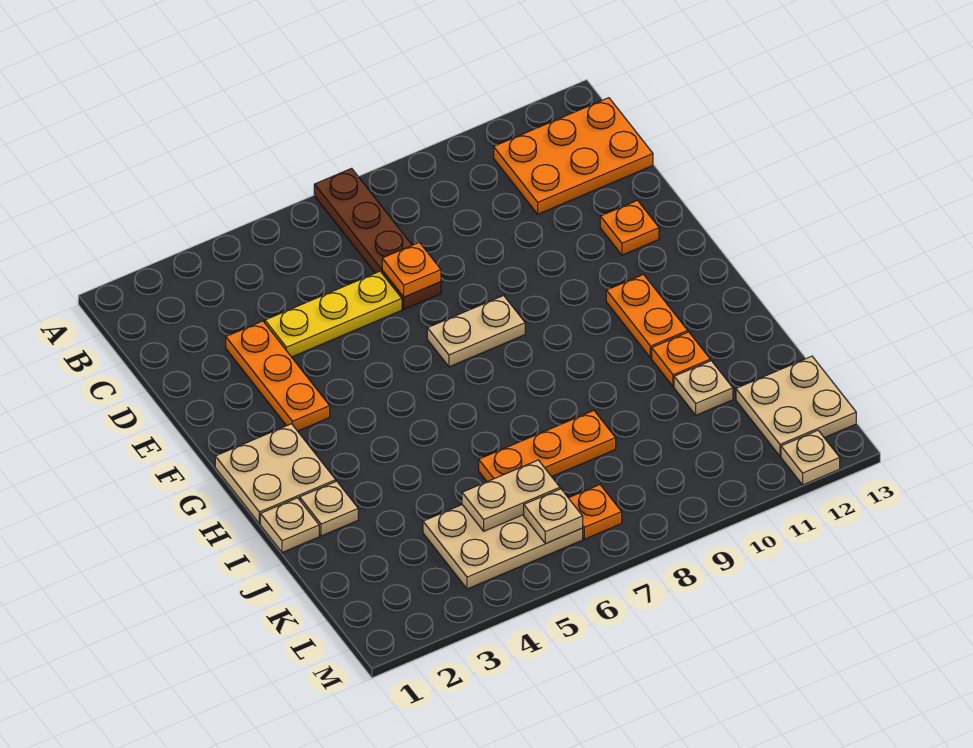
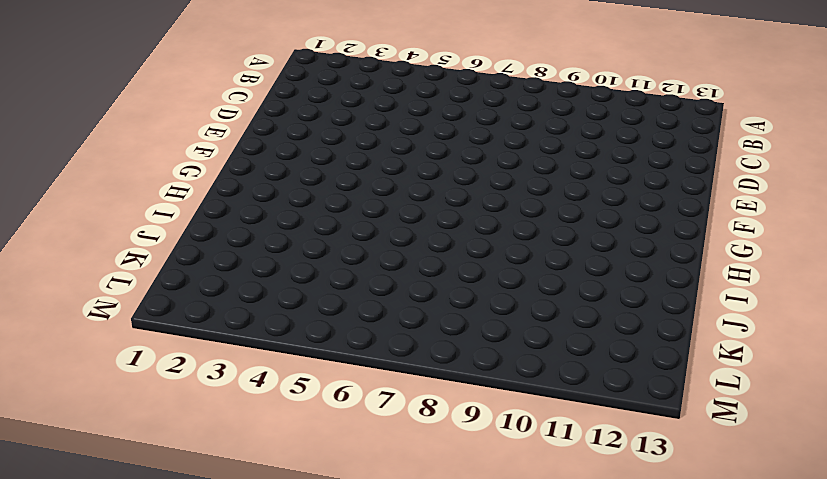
none -> brown plate A7:D7 level 1
none -> orange plate B11:C13 level 1
none -> orange plate D3:F3 level 1

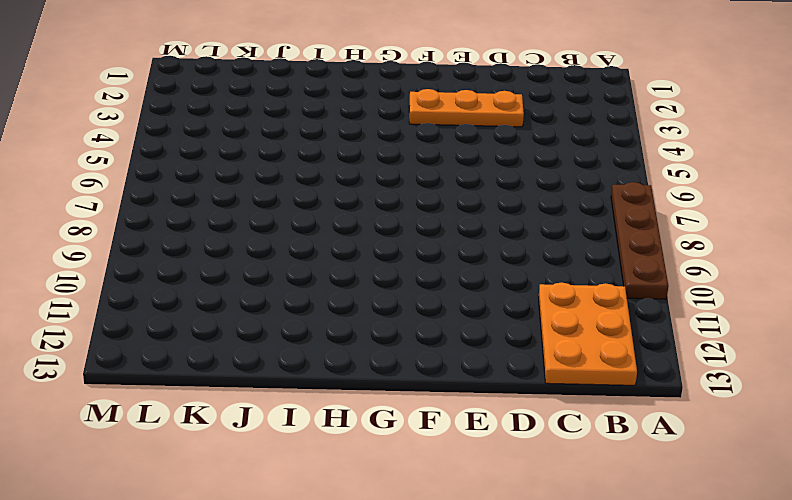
brown plate A7:A10 level 1 -> brown plate A7:D7 level 1
none -> yellow plate D4:D6 level 1
none -> orange plate E12 level 1
none -> tan plate F7:F8 level 1

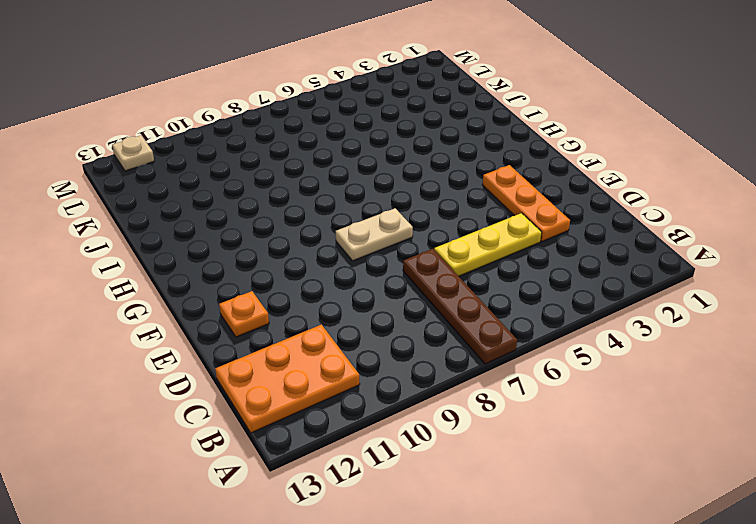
none -> tan plate G1:H2 level 1
none -> orange plate G11:H11 level 1
none -> tan plate I1 level 1

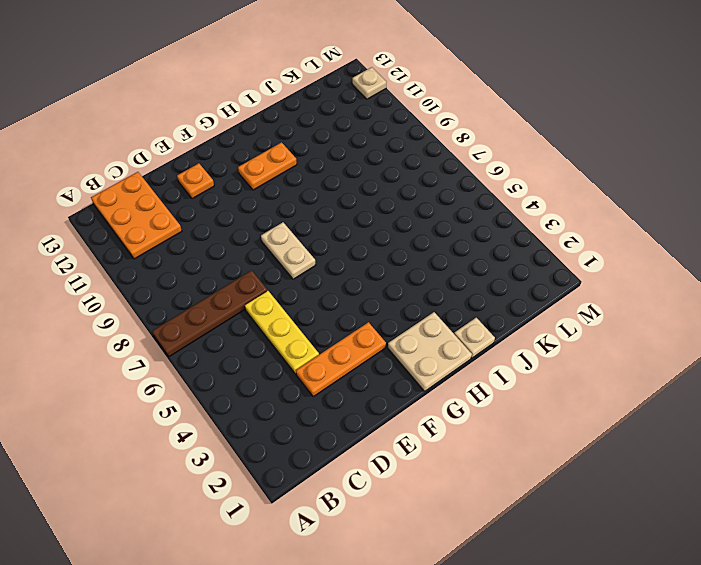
none -> tan plate I2 level 1
none -> orange plate I11 level 1
none -> orange plate J6:J8 level 1

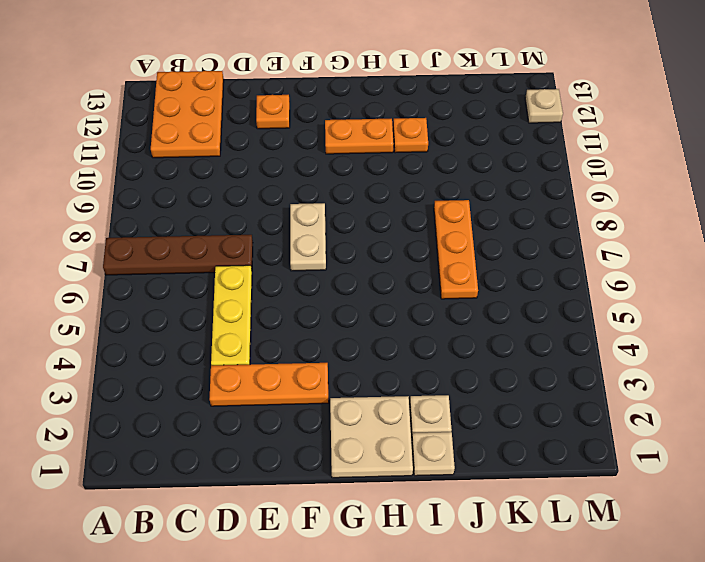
none -> tan plate J11 level 1
none -> tan plate K4:L6 level 1
none -> tan plate K12:L13 level 1

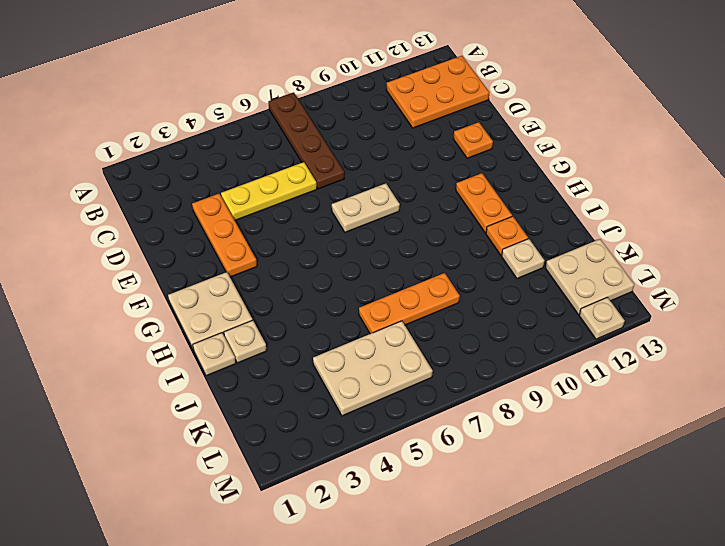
none -> orange plate L7 level 1
none -> orange plate D7 level 2
none -> tan plate K5:K6 level 2

